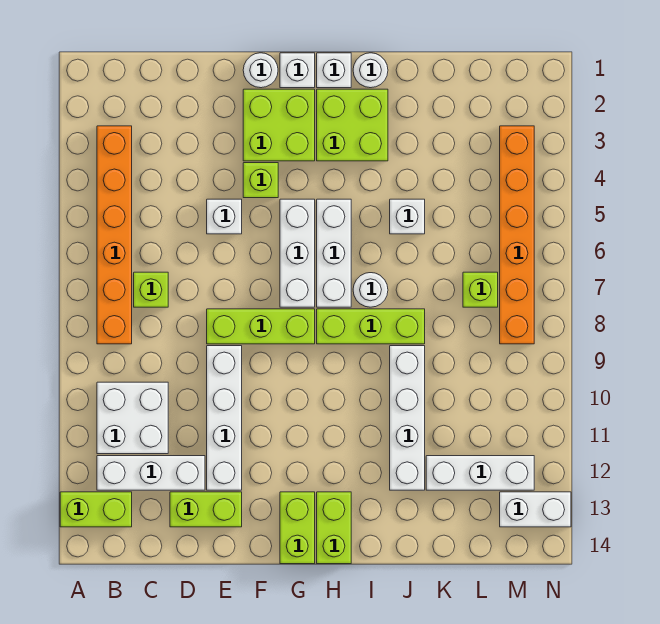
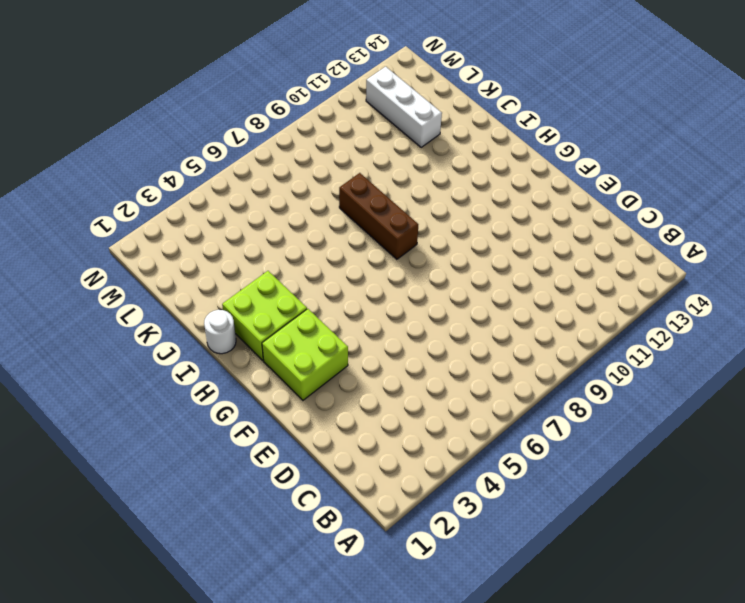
brown brick H8:J8 level 1 -> lime brick H8:J8 level 1
none -> lime brick A13:B13 level 1
none -> orange brick B3:B8 level 1
none -> white brick B10:C11 level 1

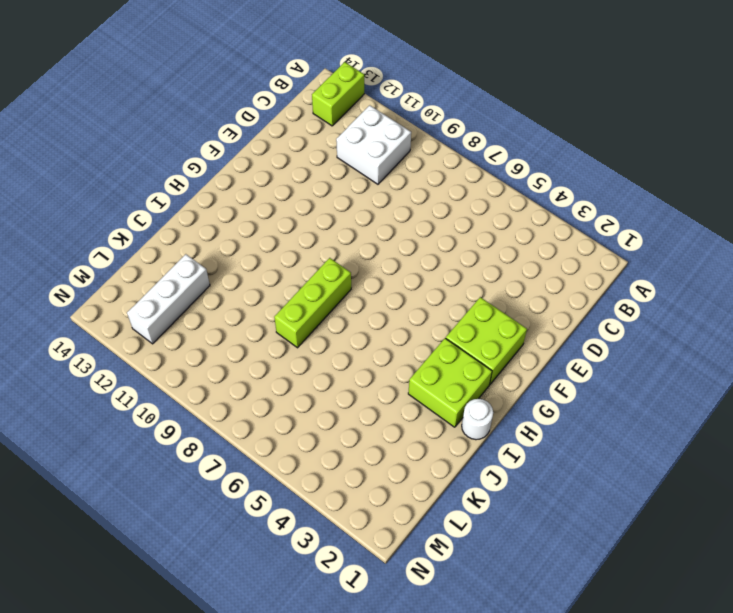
none -> orange brick B3:B8 level 1
none -> white brick B12:D12 level 1
none -> lime brick C7 level 1

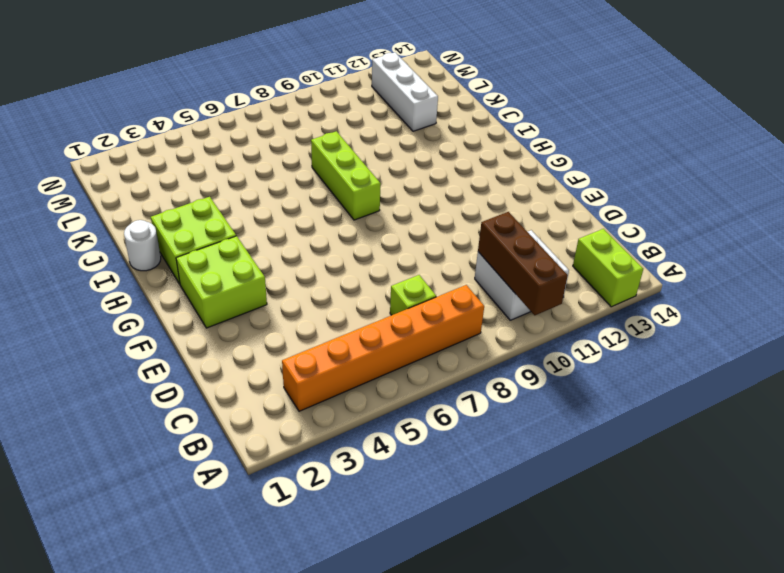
brown brick A10:C10 level 2 -> none
none -> white brick B12:D12 level 1
none -> lime brick D13:E13 level 1
none -> white brick E5 level 1

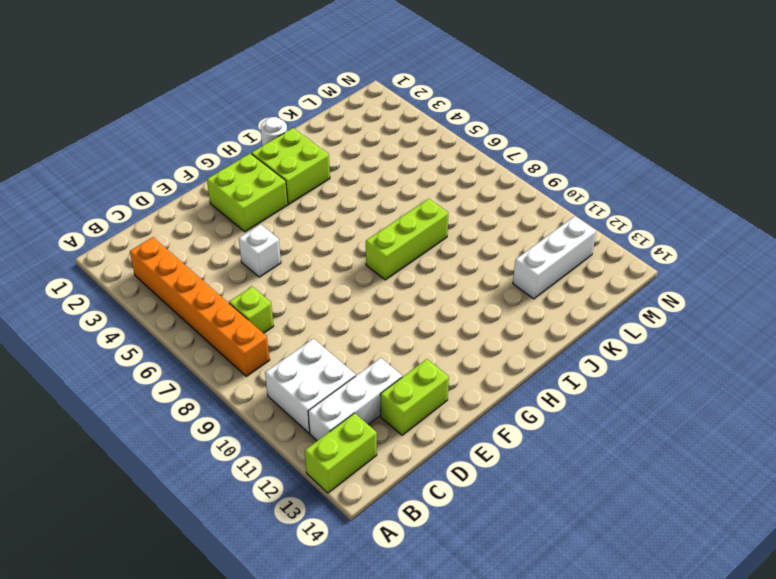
none -> lime brick E8:G8 level 1
none -> white brick E9:E12 level 1
none -> white round brick F1 level 1

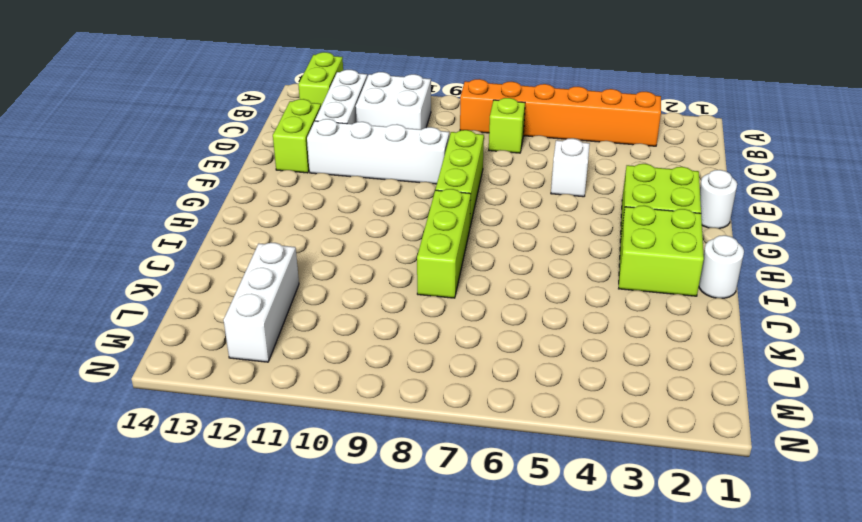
none -> lime brick F4 level 1
none -> white brick G1 level 1
none -> white brick G5:G7 level 1

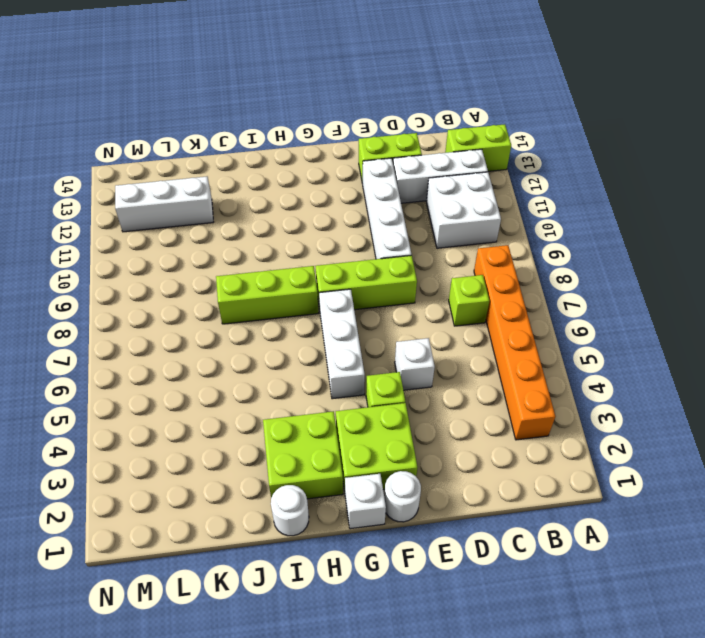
none -> lime brick G13:G14 level 1
none -> white brick H1 level 1
none -> white brick H5:H7 level 1

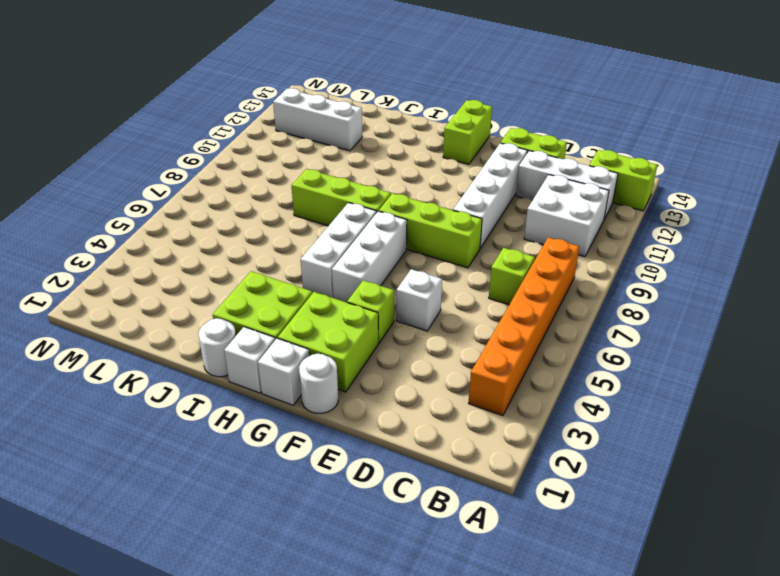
none -> lime brick H13:H14 level 1
none -> white round brick I7 level 1
none -> white brick J5 level 1

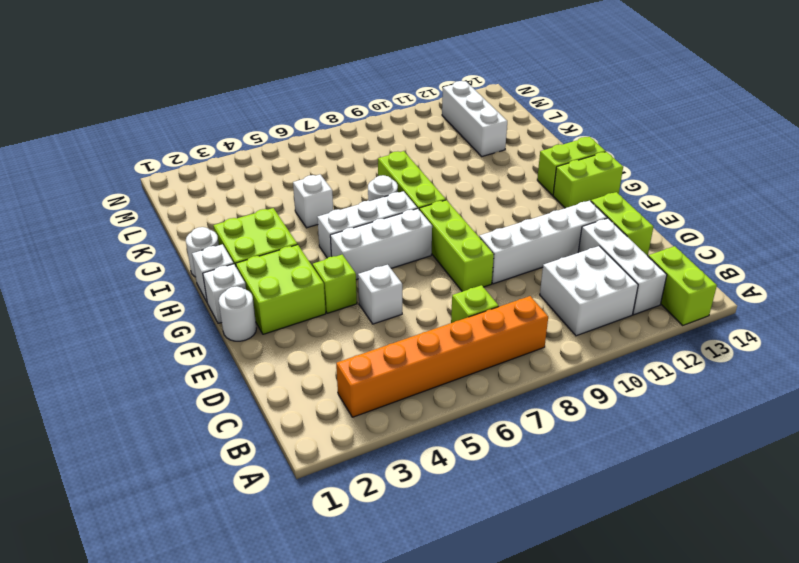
none -> white brick J9:J12 level 1
none -> lime brick L7 level 1
none -> orange brick M3:M8 level 1

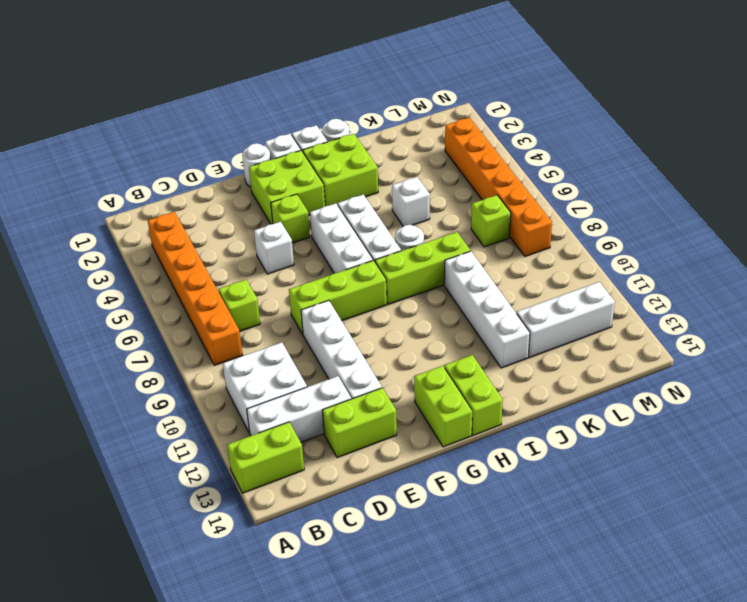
none -> white brick M13:N13 level 1

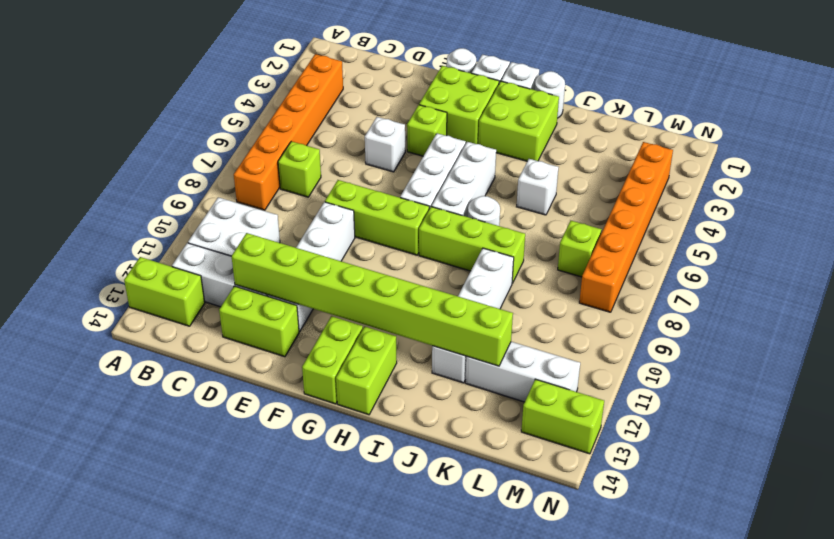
lime brick D12:K12 level 2 -> none
lime brick M13:N13 level 1 -> white brick M13:N13 level 1

